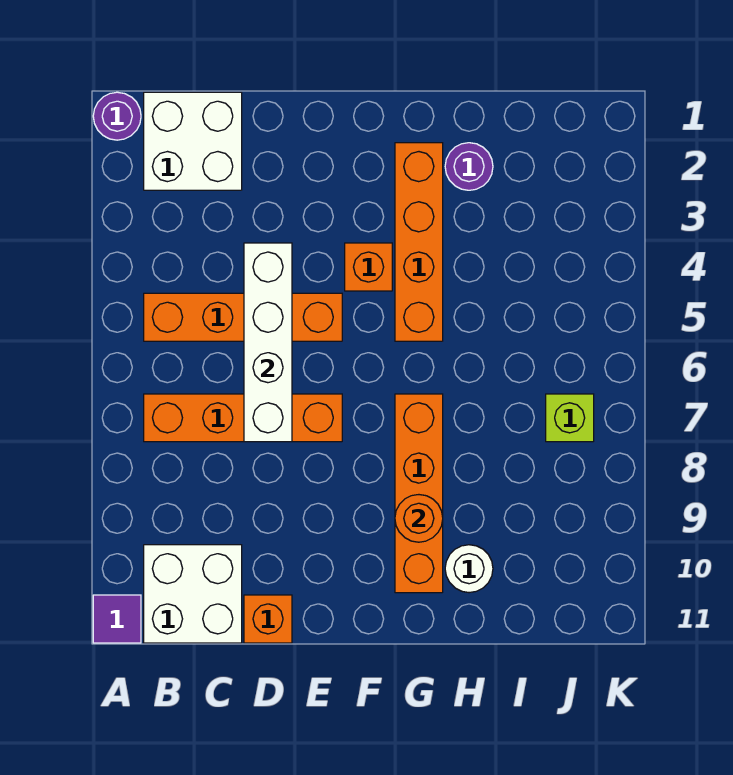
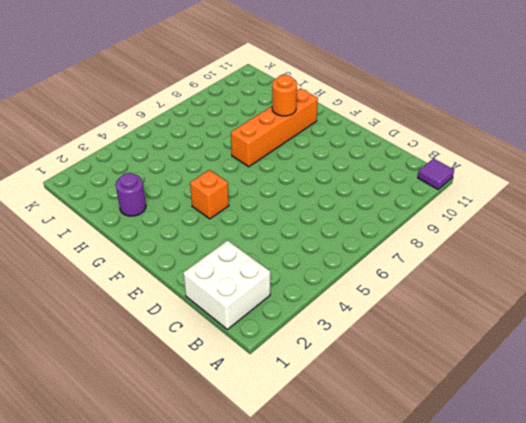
none -> purple round brick A1 level 1
none -> orange brick B5:E5 level 1
none -> orange brick B7:E7 level 1

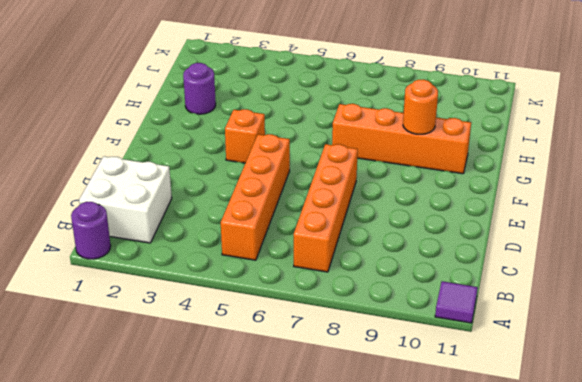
none -> white brick B10:C11 level 1
none -> orange brick D11 level 1
none -> orange brick G2:G5 level 1

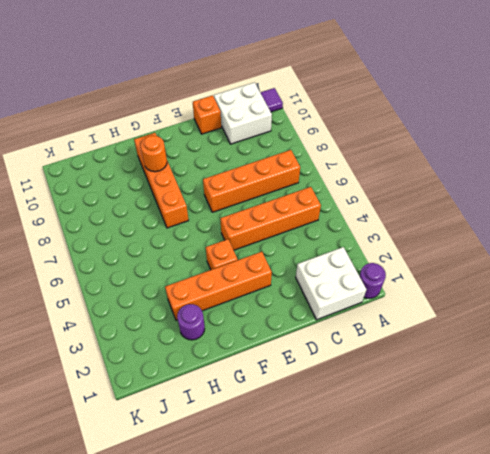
orange brick E3:H3 level 1 -> orange brick G2:G5 level 1
none -> white round brick H10 level 1
none -> lime brick J7 level 1
none -> white brick D4:D7 level 2

